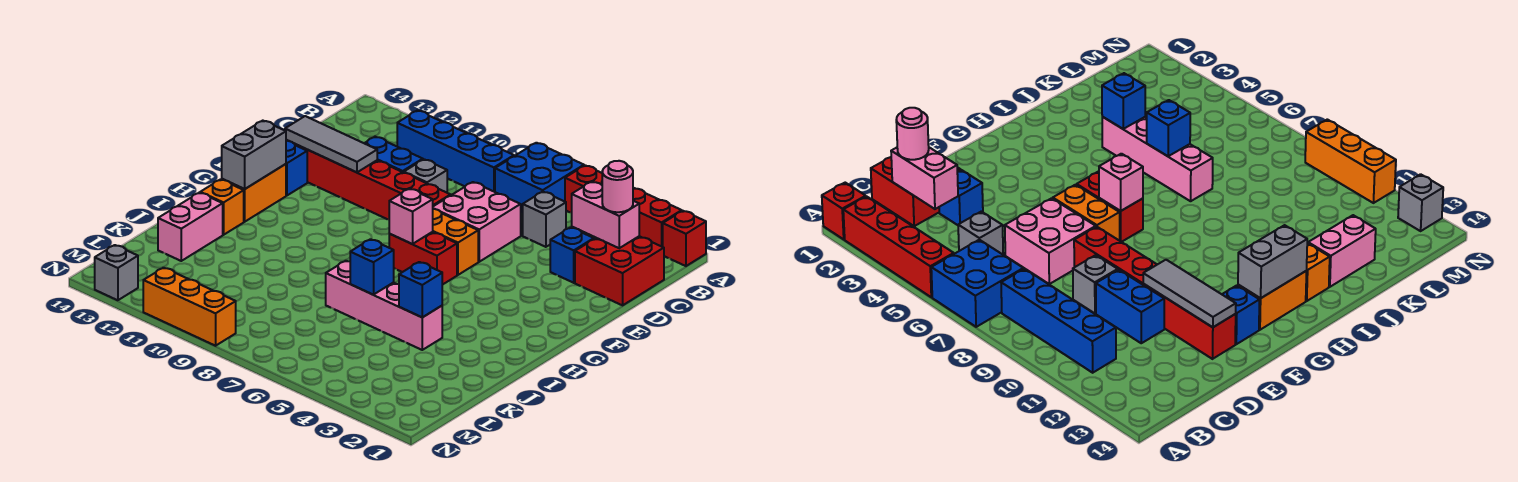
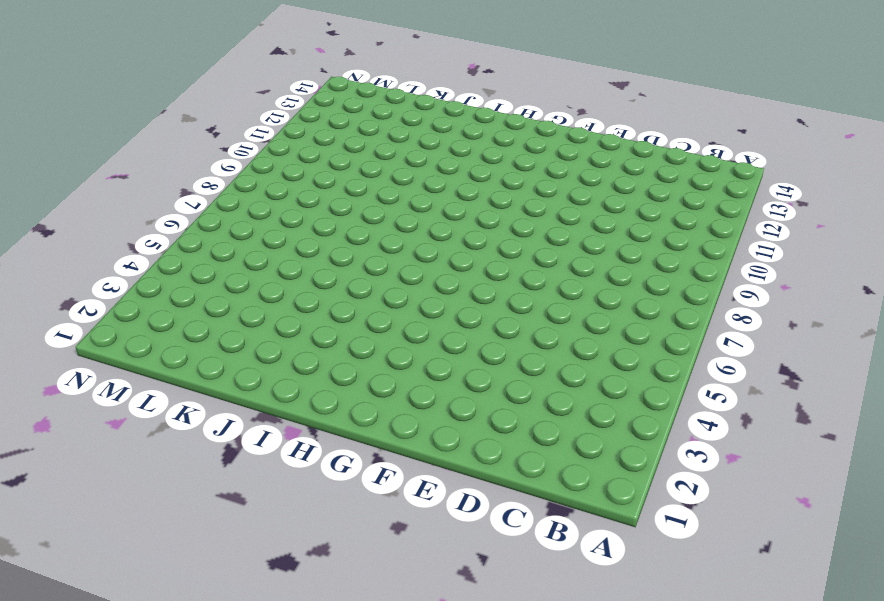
none -> red brick A1 level 1
none -> red brick A2:A5 level 1
none -> blue brick A6:B7 level 1

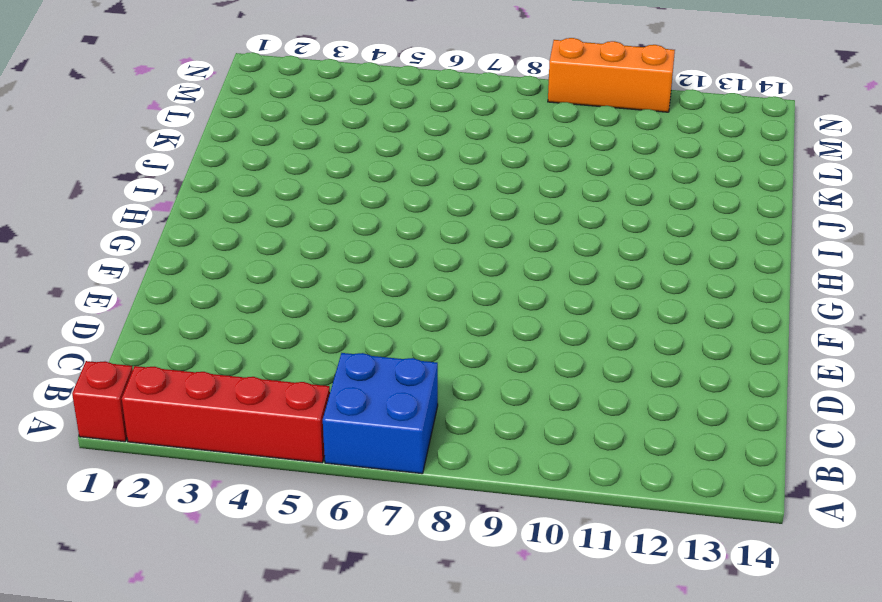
none -> blue brick B8:B11 level 1
none -> red brick C1:D2 level 1
none -> grey brick C5 level 1

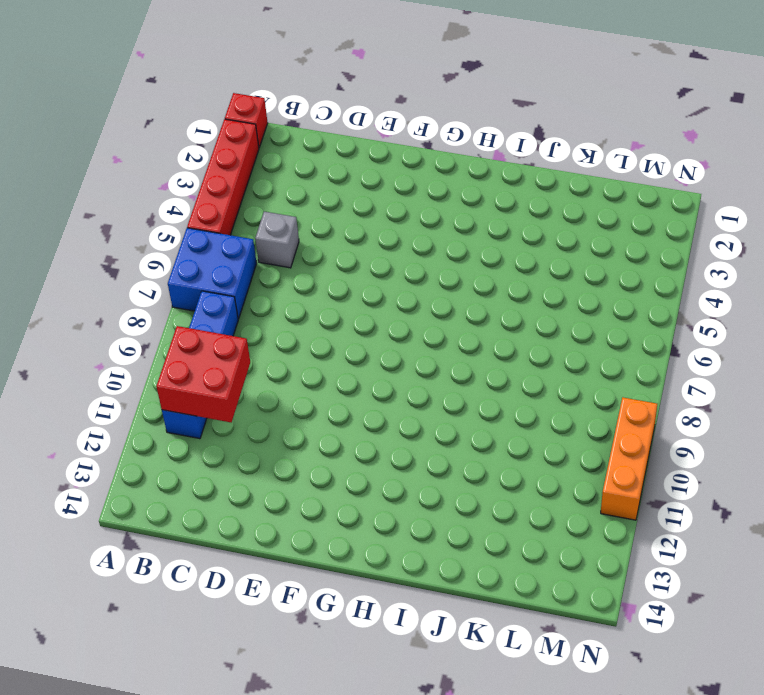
red brick B10:C11 level 2 -> red brick C1:D2 level 1
none -> blue brick D3 level 1
none -> pink brick D6:E7 level 1
none -> grey brick D9 level 1

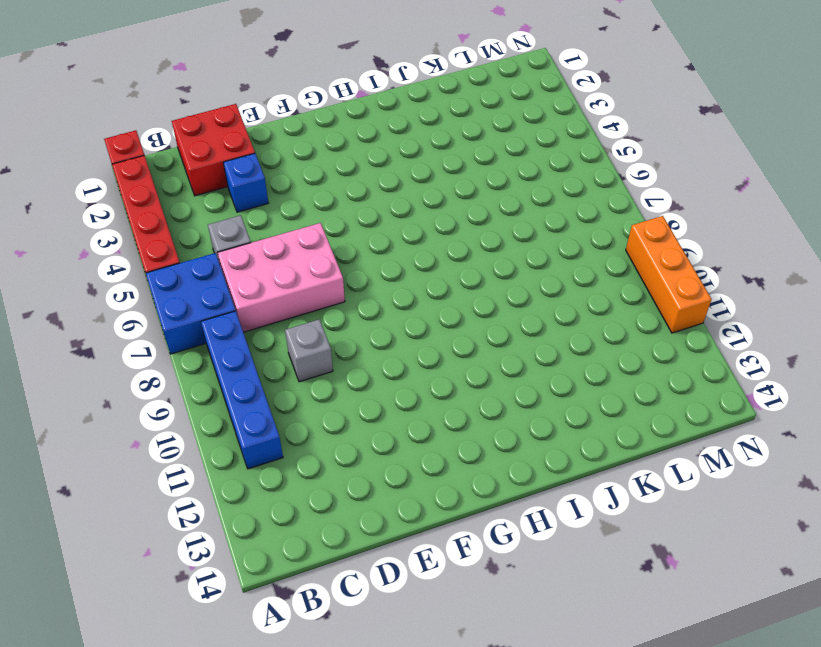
pink brick C6:E7 level 1 -> pink brick D6:E7 level 1
none -> blue brick D10:D11 level 1
none -> red brick E8:E13 level 1
none -> orange brick F6:F7 level 1

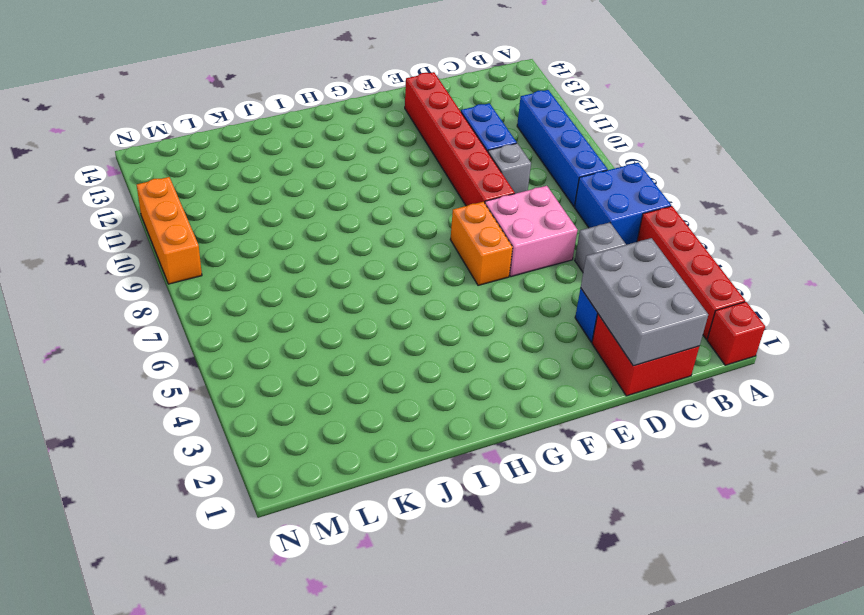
grey brick C1:D3 level 2 -> pink brick C2:C3 level 2
none -> blue brick F13 level 1
none -> red brick G6:G7 level 1
none -> orange brick G13:H13 level 1

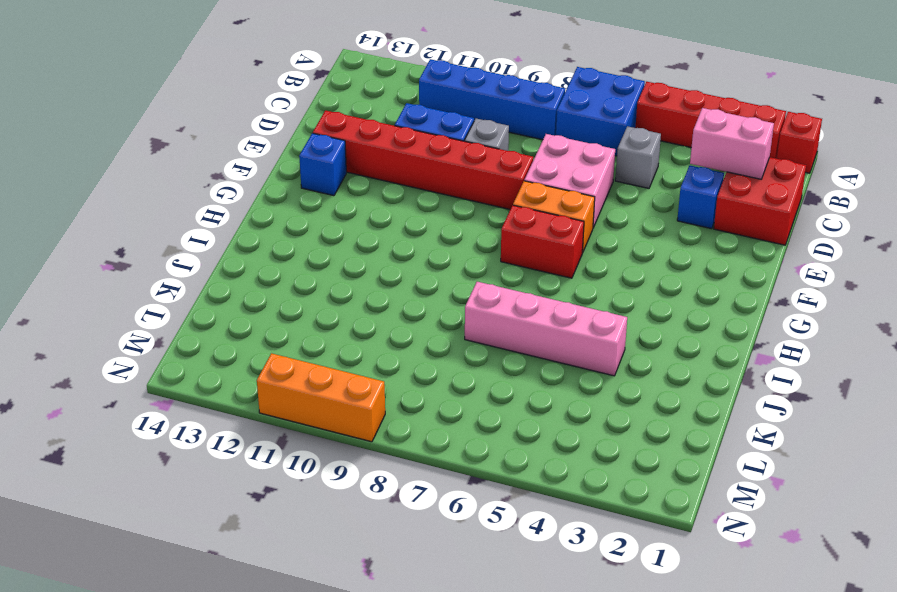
none -> orange brick G13:H13 level 1
none -> orange brick I13 level 1
none -> pink brick J13:K13 level 1

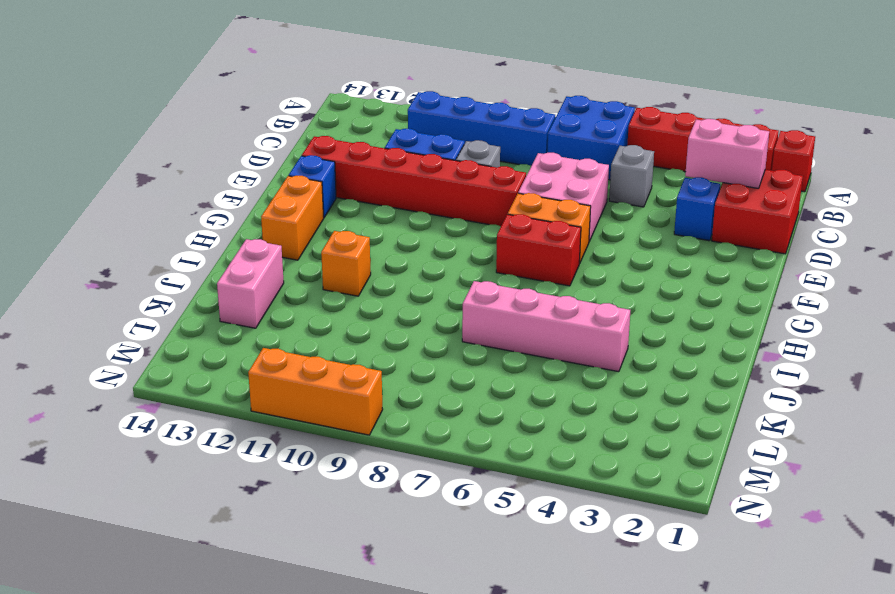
orange brick I11 level 1 -> orange brick I13 level 1
none -> grey brick N13 level 1
none -> grey tile E11:E13 level 2
none -> pink brick G7 level 2

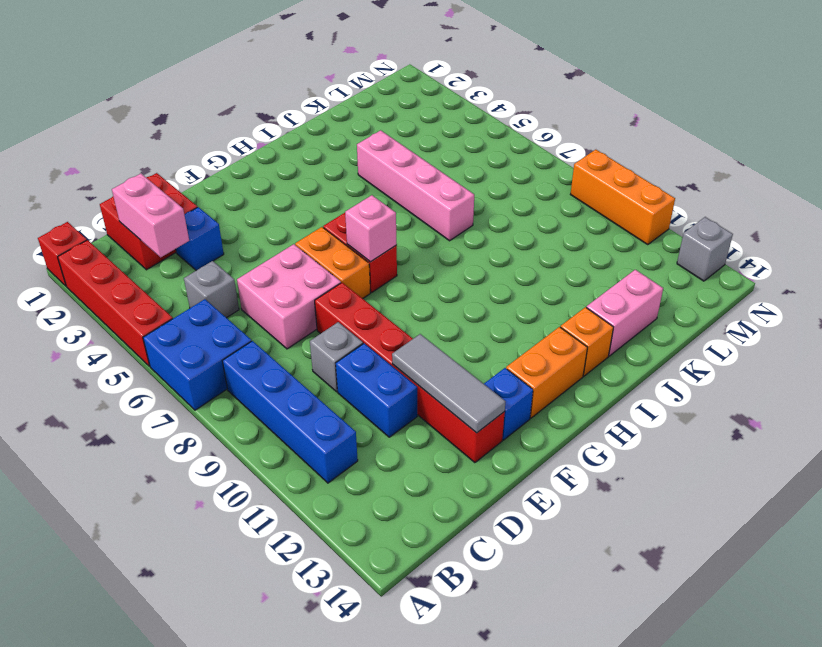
none -> grey brick G13:H13 level 2
none -> blue brick J4 level 2
none -> blue brick J6 level 2

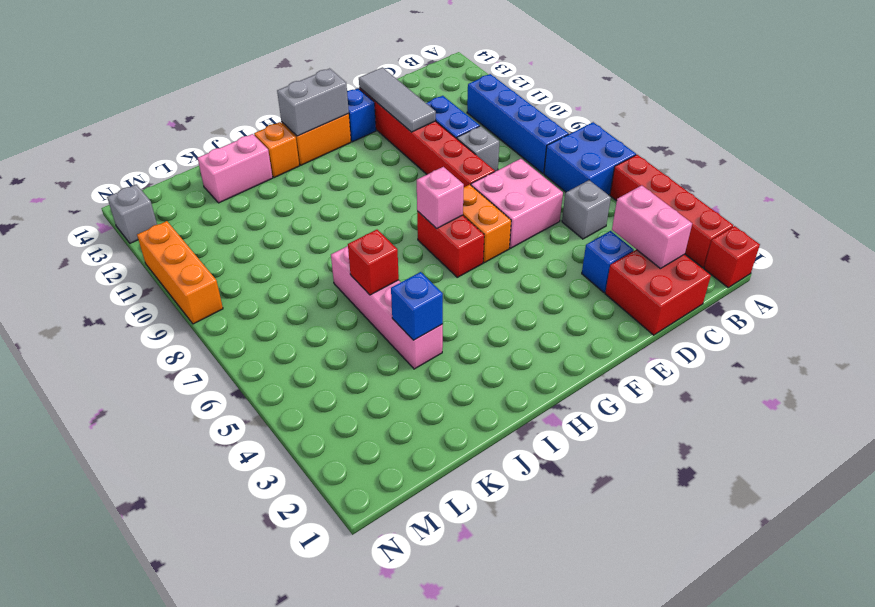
red brick J6 level 2 -> blue brick J6 level 2
none -> pink round brick C2 level 3

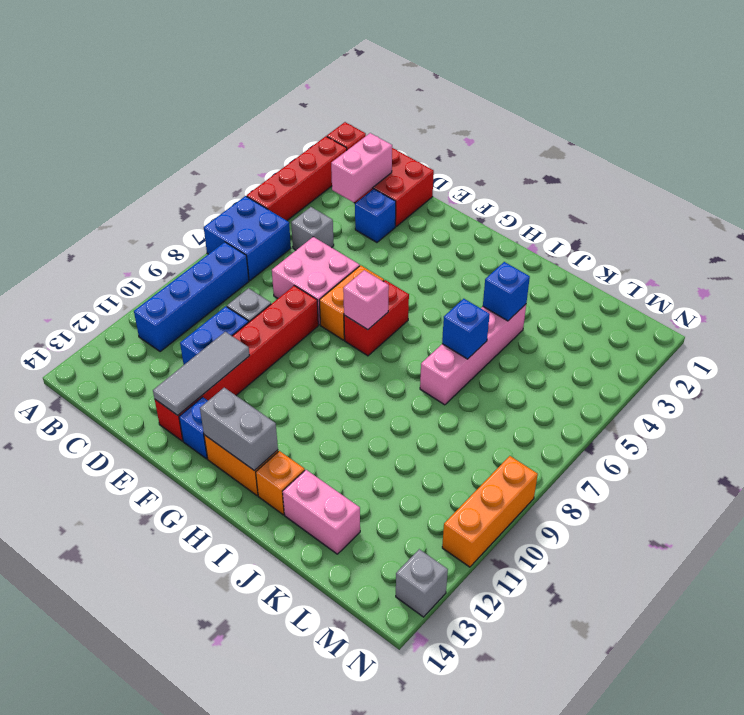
none -> pink round brick C2 level 3

